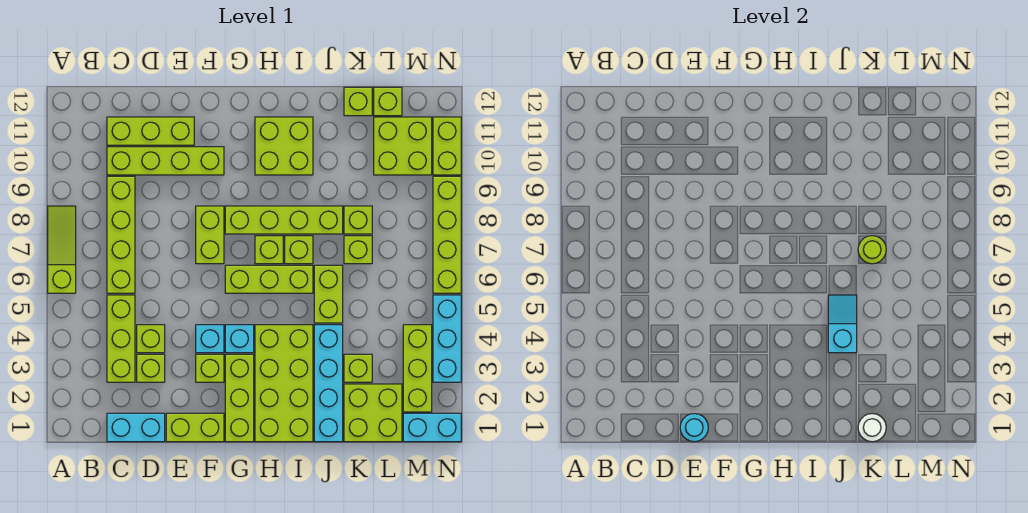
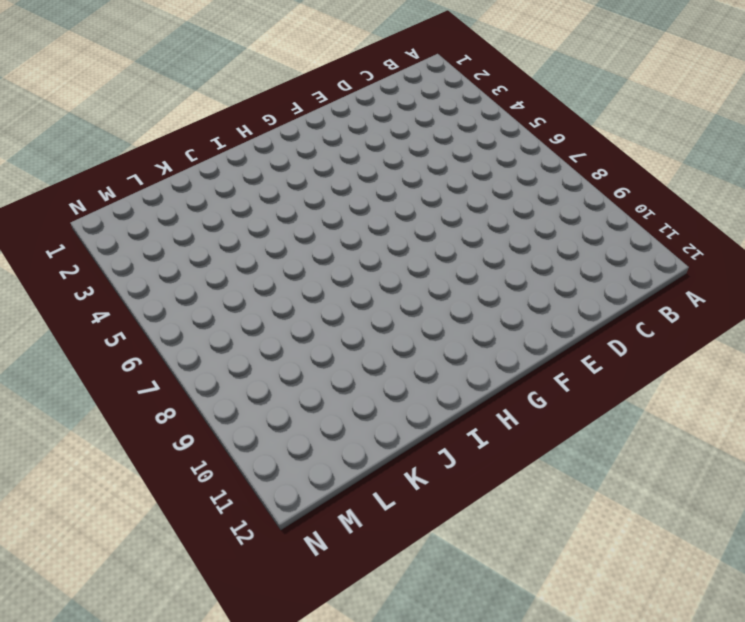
none -> lime slope A6:A8 level 1 top 6
none -> cyan brick C1:D1 level 1
none -> lime brick C3:C5 level 1
none -> lime brick C6:C9 level 1

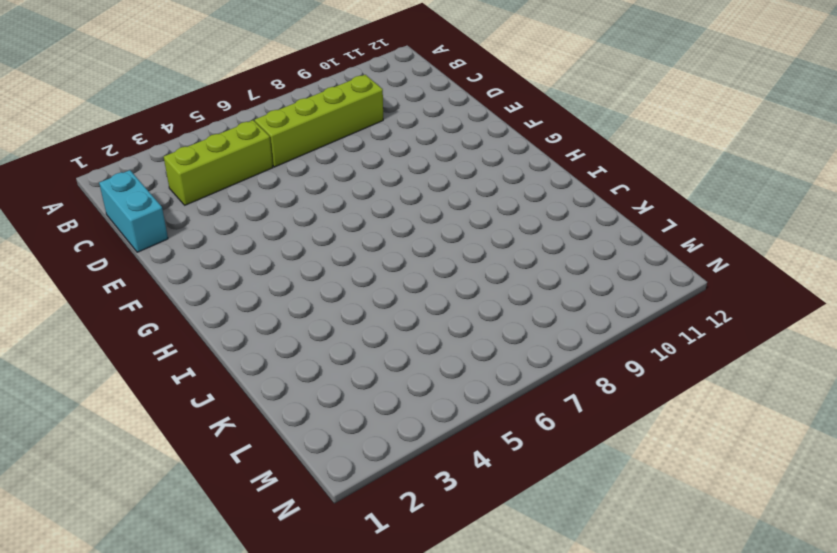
none -> lime slope A6:A8 level 1 top 6
none -> lime brick C10:F10 level 1
none -> lime brick C11:E11 level 1
none -> lime brick D3 level 1

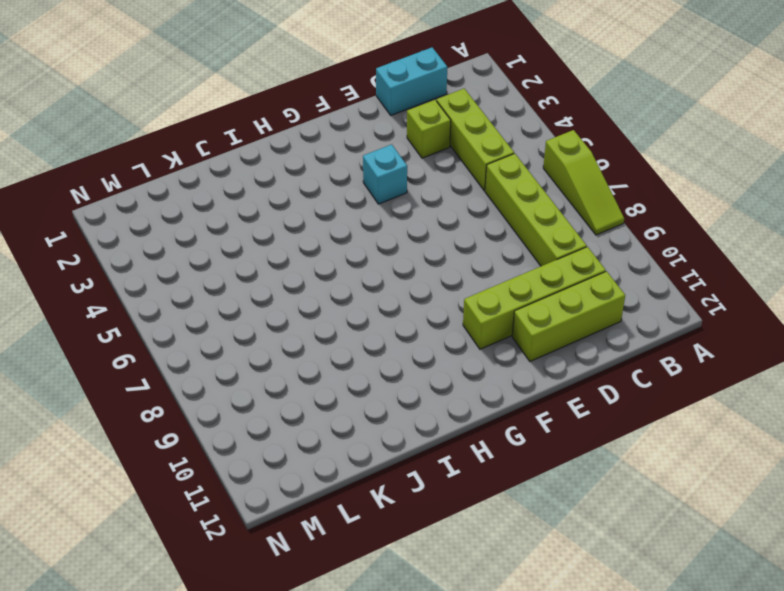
none -> lime brick D4 level 1
none -> lime brick E1:F1 level 1
none -> lime brick F3 level 1
none -> lime brick F7:F8 level 1

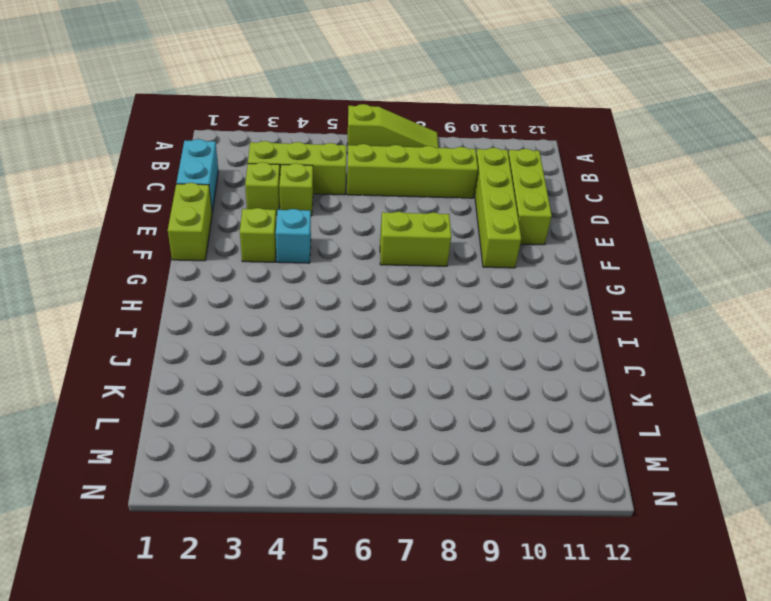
none -> lime brick G1:G3 level 1
none -> cyan brick G4 level 1
none -> lime brick G6:I6 level 1
none -> lime brick G8:J8 level 1

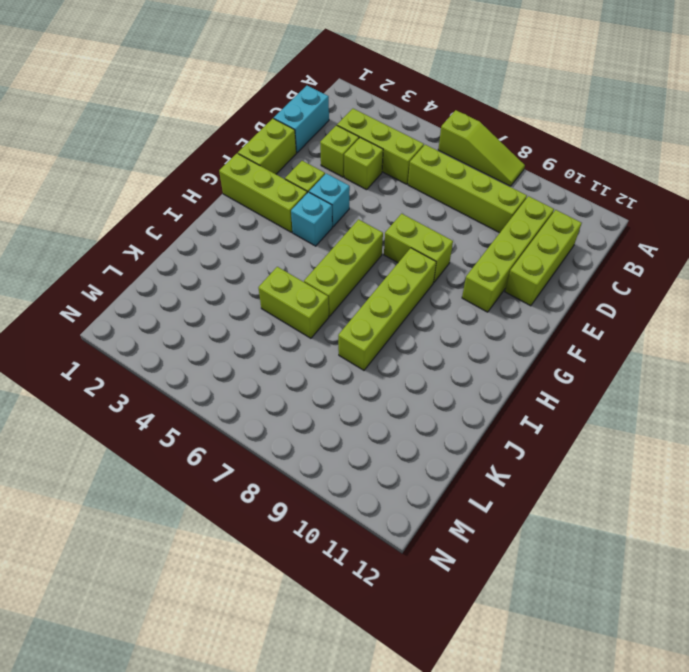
none -> lime brick H1:I4 level 1
none -> lime brick H7 level 1
none -> lime brick H10:I11 level 1
none -> lime brick I7 level 1

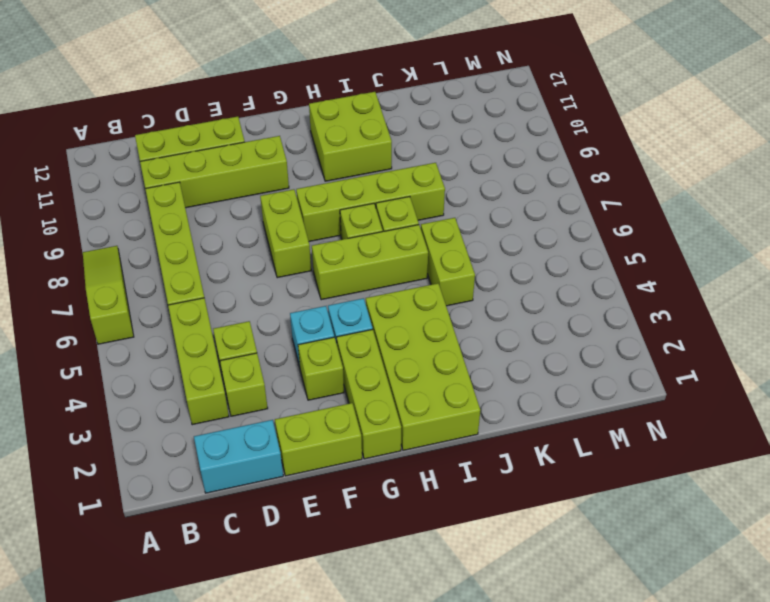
none -> cyan brick J1:J4 level 1
none -> lime brick K1:L2 level 1
none -> lime brick K3 level 1
none -> lime brick K7 level 1

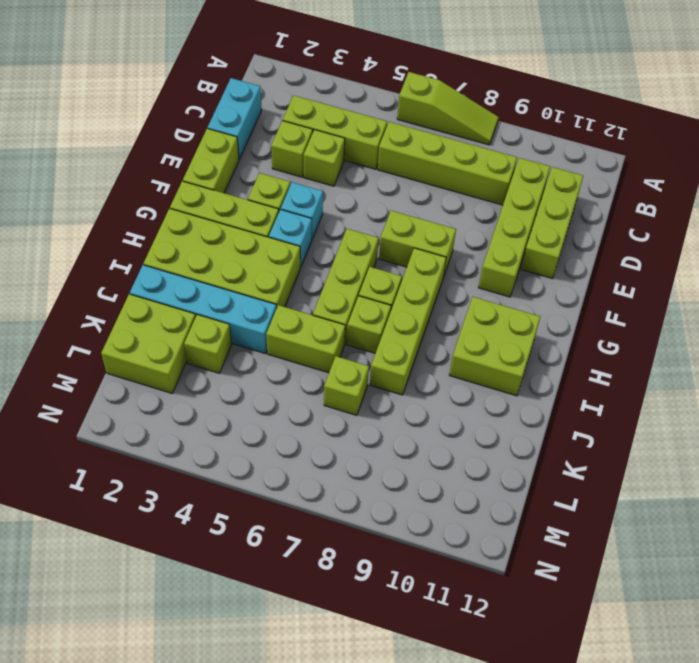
none -> lime brick K8 level 1
none -> lime brick K12 level 1
none -> lime brick L10:M11 level 1
none -> lime brick L12 level 1

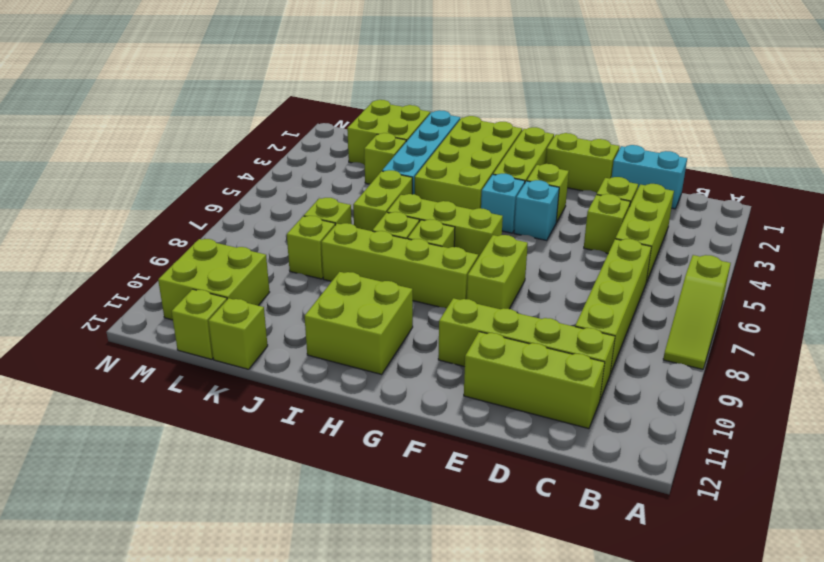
none -> cyan brick M1:N1 level 1
none -> lime brick M2:M4 level 1
none -> cyan brick N3:N5 level 1
none -> lime brick N6:N9 level 1

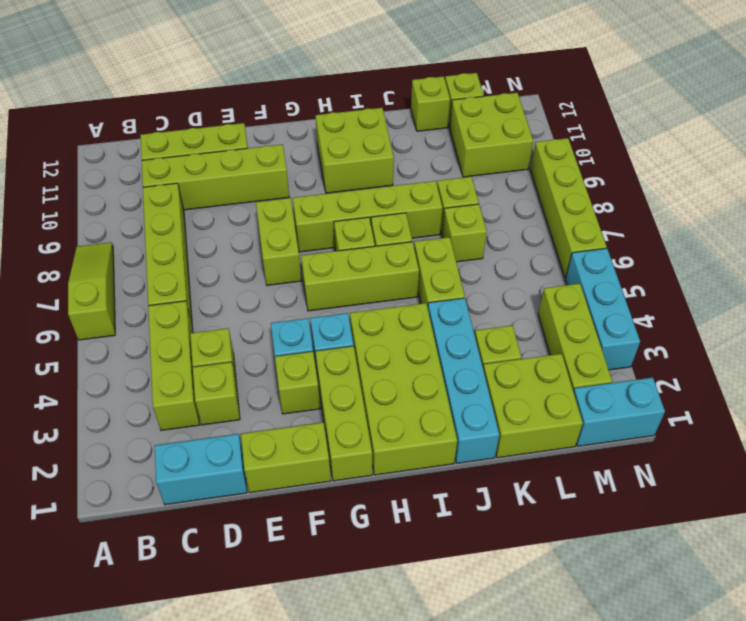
none -> lime brick N10:N11 level 1
none -> cyan round brick E1 level 2
none -> cyan slope J4:J5 level 2 top 4
none -> white round brick K1 level 2

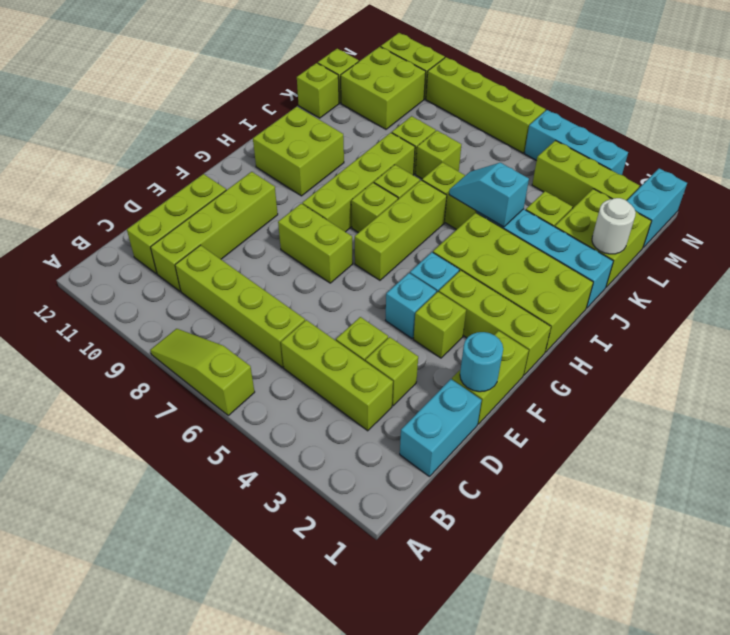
none -> lime round brick K7 level 2

